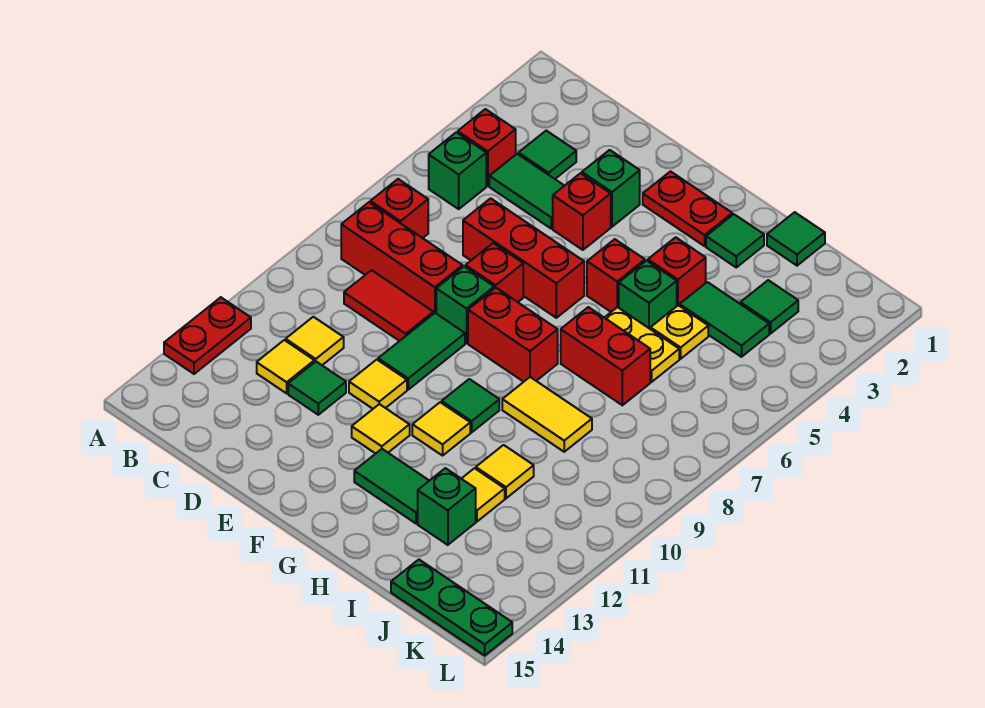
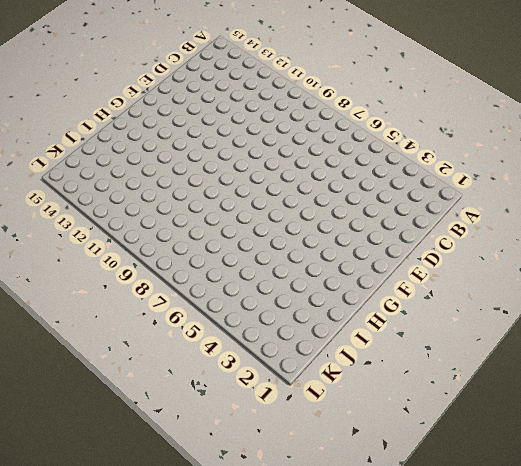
none -> red plate A12:A13 level 1
none -> red brick B4 level 1
none -> green brick B5 level 1
none -> red brick B7 level 1

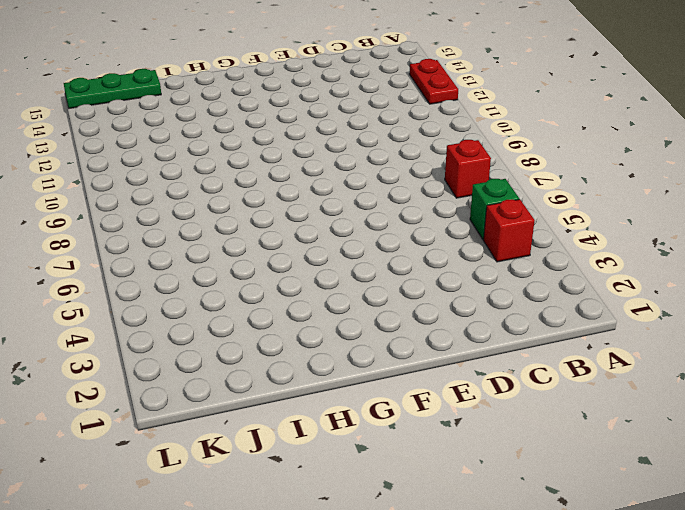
none -> red brick B8:D8 level 1
none -> green tile C3 level 1
none -> green tile C4:D4 level 1
none -> red tile C9:D9 level 1

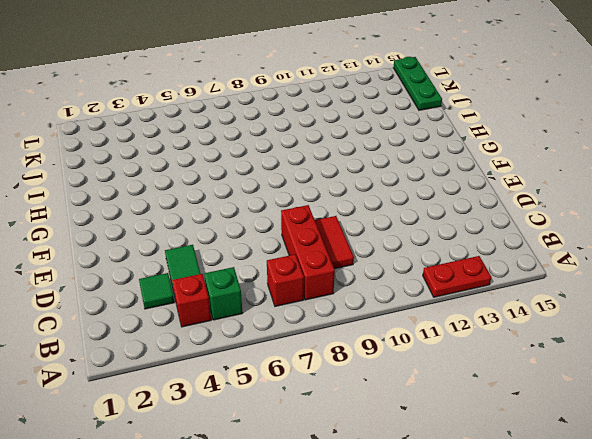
none -> yellow tile C11 level 1
none -> yellow tile C12 level 1
none -> red brick D6:F6 level 1
none -> green tile D12 level 1

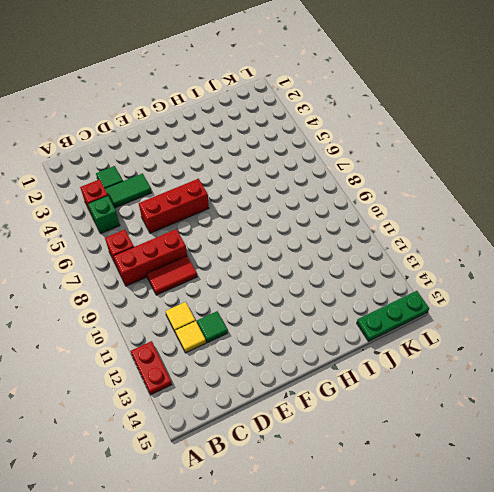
none -> green brick E3 level 1
none -> red brick E4 level 1
none -> red brick E7 level 1
none -> green brick E8 level 1

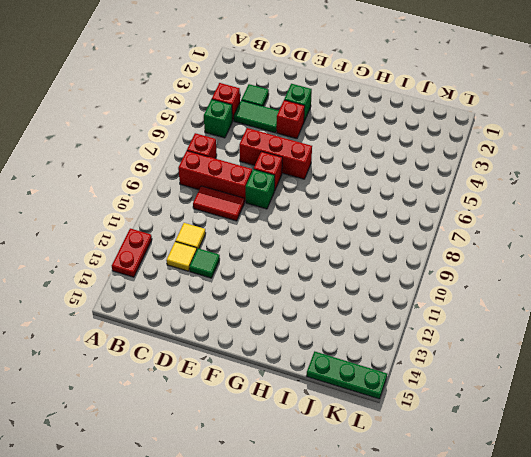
none -> green tile E9:E10 level 1
none -> yellow tile E11 level 1
none -> red plate F2:G2 level 1
none -> red brick F8:G8 level 1

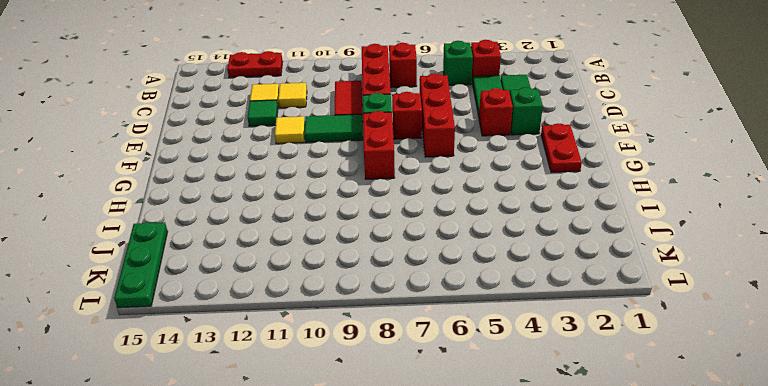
none -> yellow tile F12 level 1
none -> red brick G5 level 1
none -> green tile G10 level 1
none -> yellow tile G11 level 1

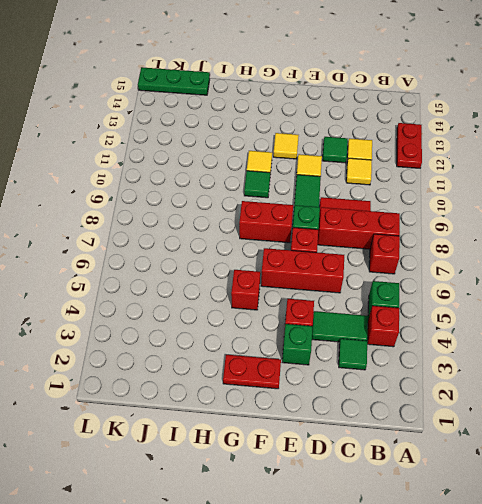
none -> green tile G13:H13 level 1
none -> green tile H2 level 1
none -> red brick H4 level 1
none -> green brick H5 level 1

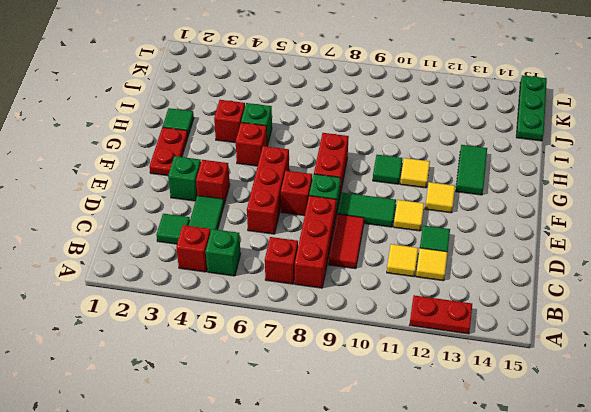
none -> yellow plate H6:I6 level 1
none -> red brick H7:I7 level 1
none -> yellow tile H9:I9 level 1
none -> green tile I1 level 1

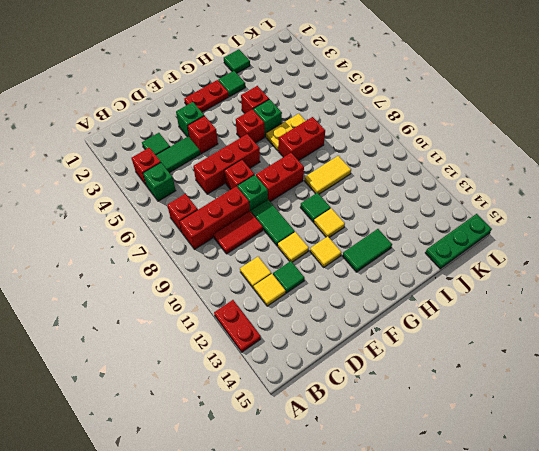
none -> green tile I4:J4 level 1
none -> yellow plate I5 level 1
none -> yellow tile I11 level 1
none -> yellow tile I12 level 1

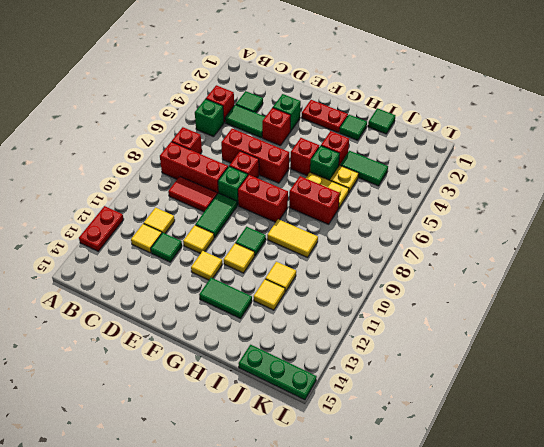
none -> green brick I13 level 1
none -> green tile J3 level 1

